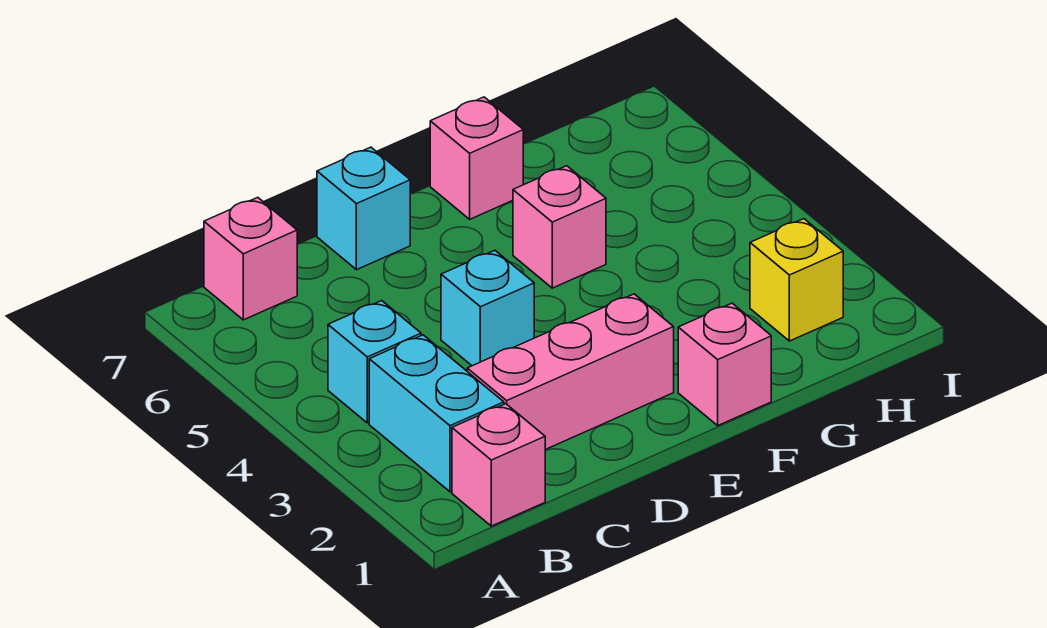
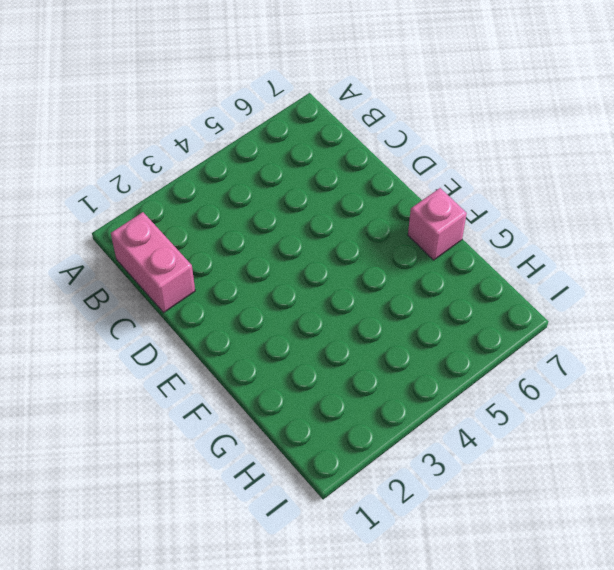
pink brick B1:C1 level 1 -> pink brick B1 level 1
none -> cyan brick B2:B3 level 1
none -> cyan brick B4 level 1

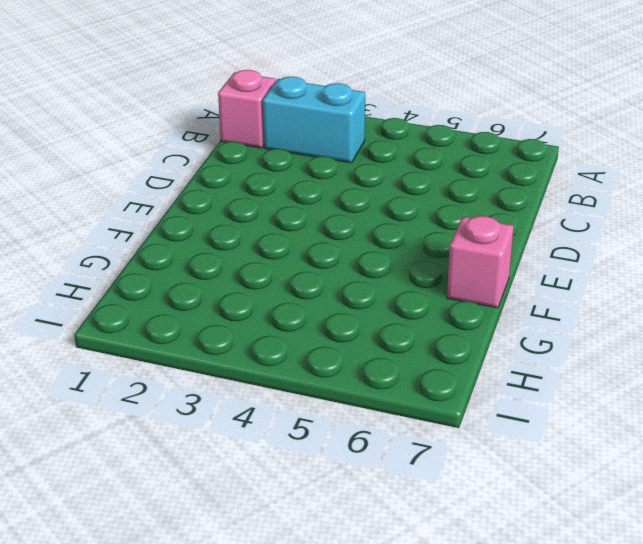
none -> cyan brick B4 level 1
none -> pink brick B7 level 1

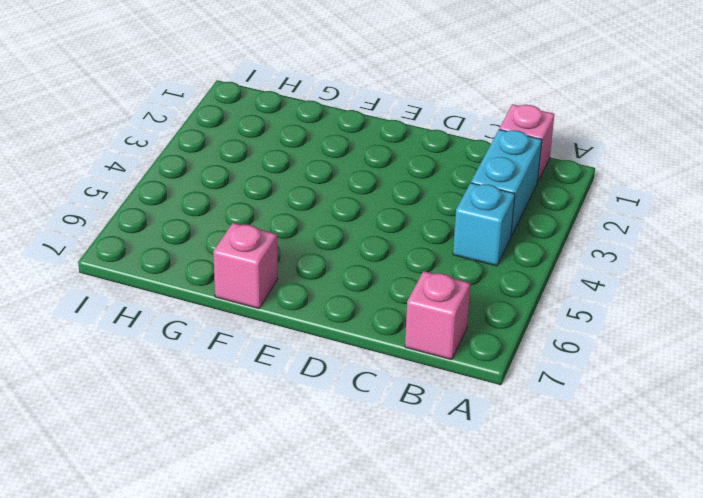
none -> pink brick C2:E2 level 1
none -> cyan brick D4 level 1

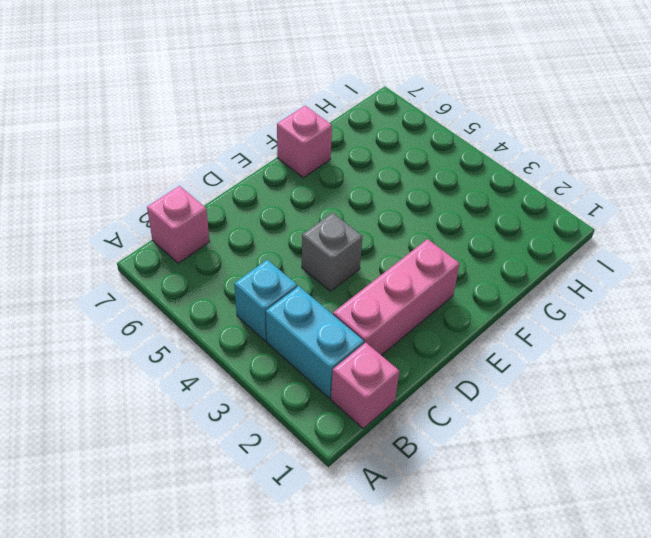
grey brick D4 level 1 -> cyan brick D4 level 1
none -> cyan brick D7 level 1
none -> pink brick F1 level 1

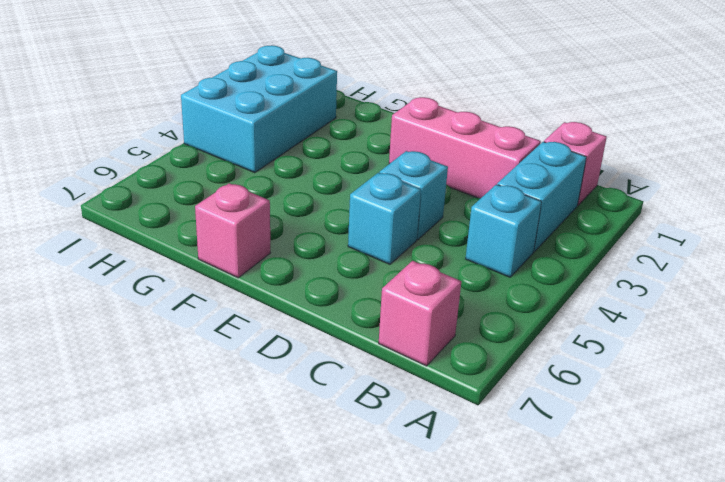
cyan brick D5 level 1 -> cyan brick D7 level 1
cyan brick H2:I4 level 1 -> yellow brick H2 level 1
none -> pink brick F1 level 1
none -> pink brick F5 level 1

